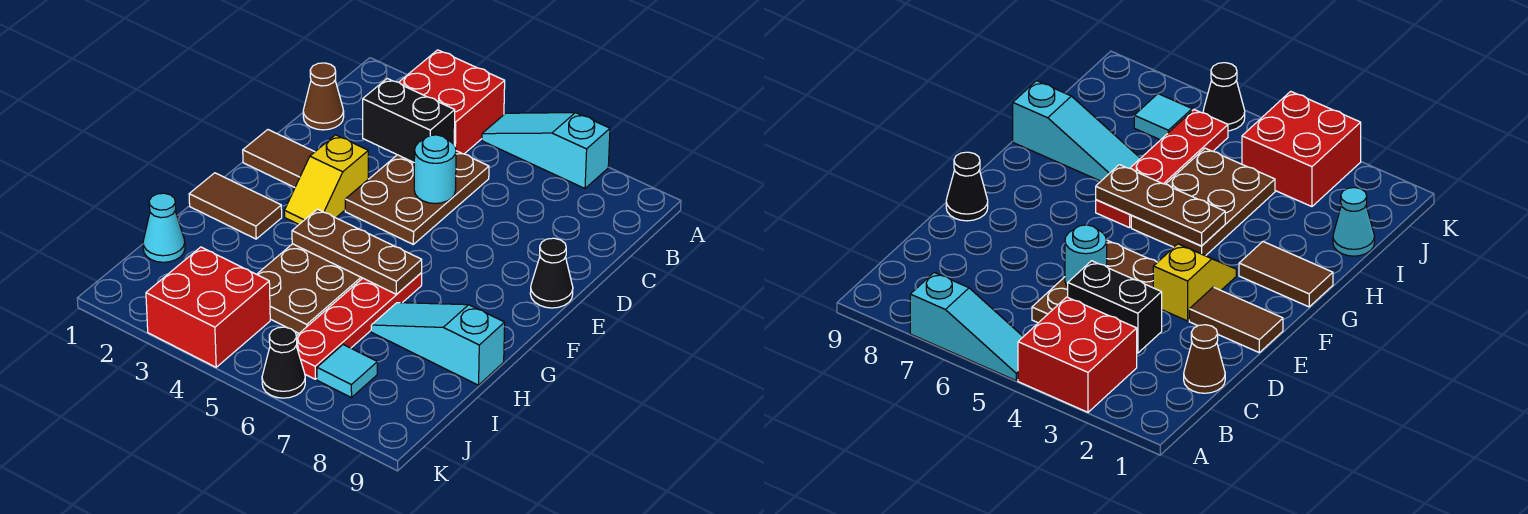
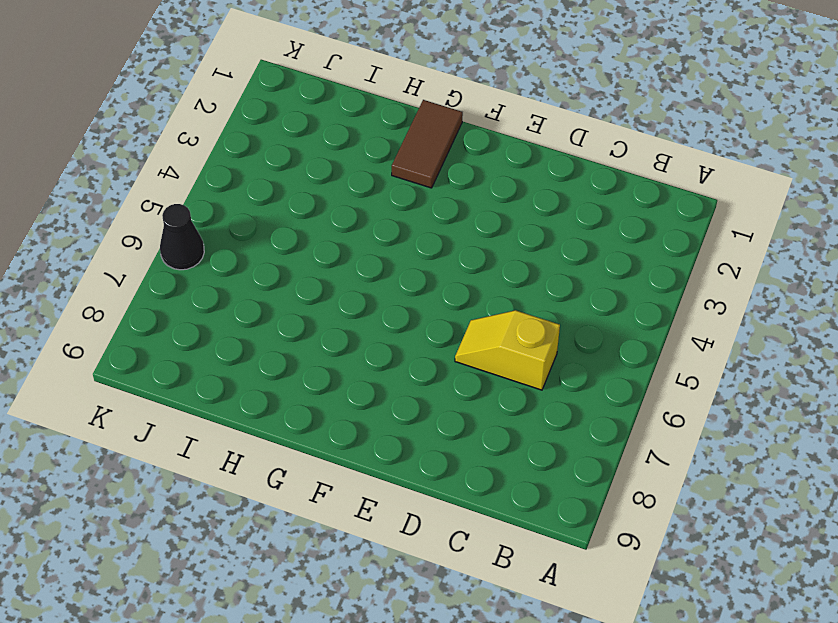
yellow slope C6:D6 level 1 top C -> yellow slope E3:F3 level 1 top E
none -> red brick A3:B4 level 1
none -> cyan slope A5:A7 level 1 top 7
none -> brown cone C1 level 1

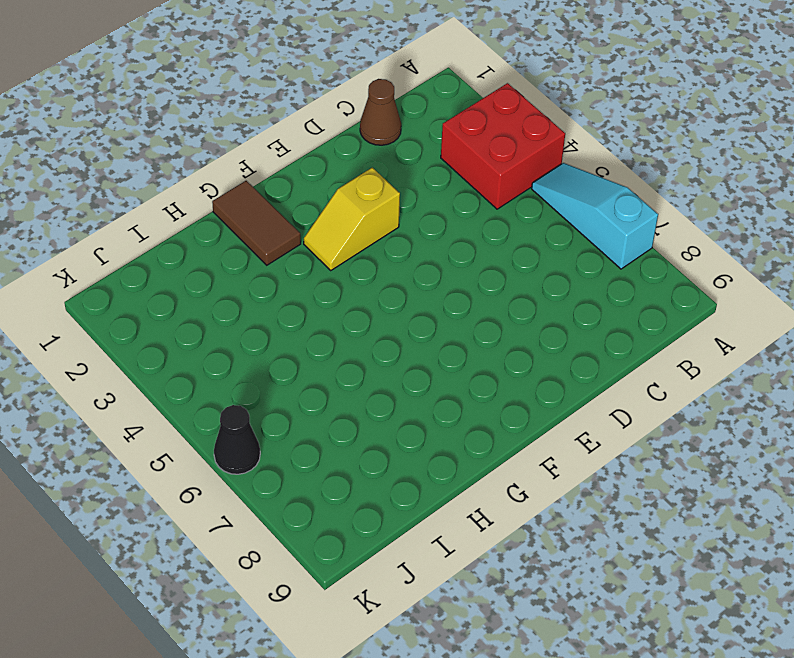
none -> brown plate C4:E5 level 1
none -> brown tile E1:E2 level 1
none -> black cone E9 level 1

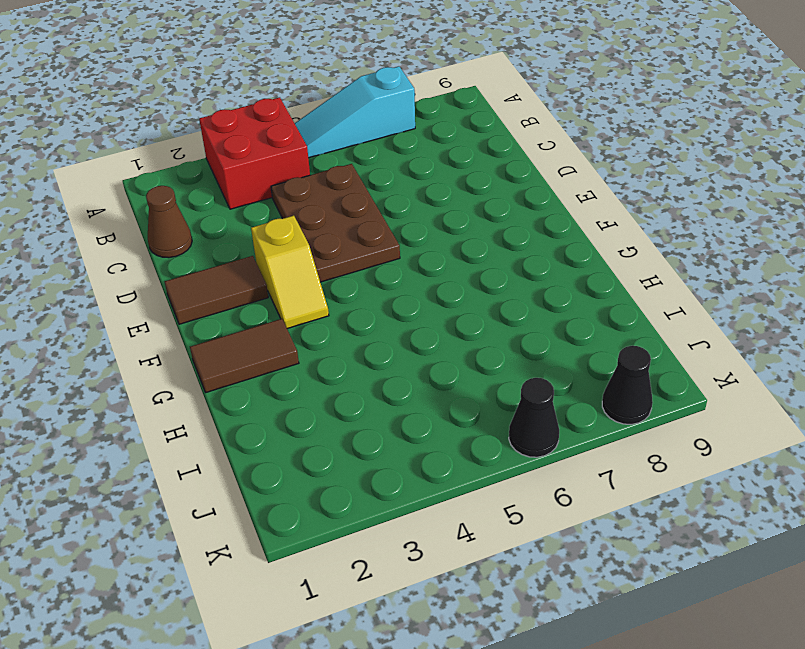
black cone K8 level 1 -> black cone E9 level 1
none -> brown plate G4:I5 level 1
none -> red plate G6:J6 level 1
none -> cyan slope H7:H9 level 1 top 9

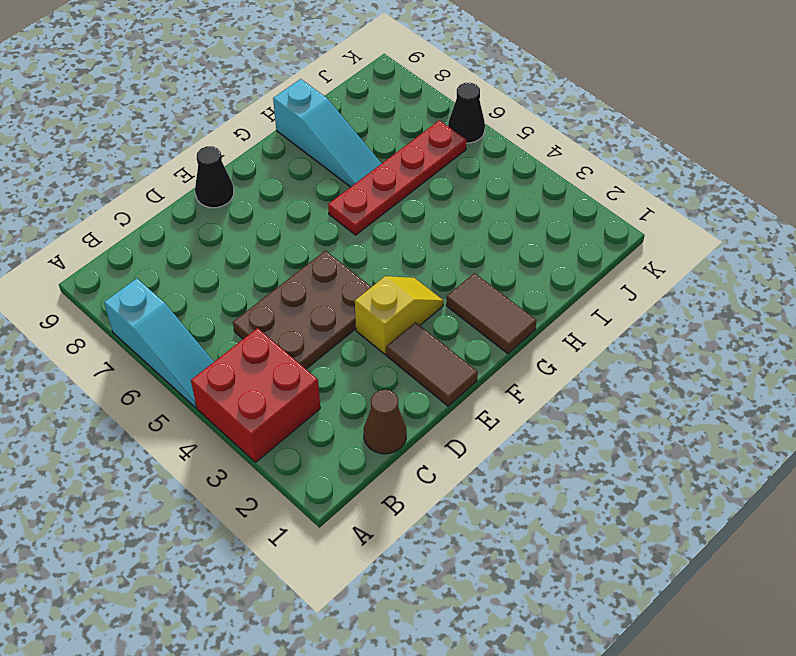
none -> brown plate G4:I5 level 1
none -> cyan cone I1 level 1
none -> red brick J3:K4 level 1

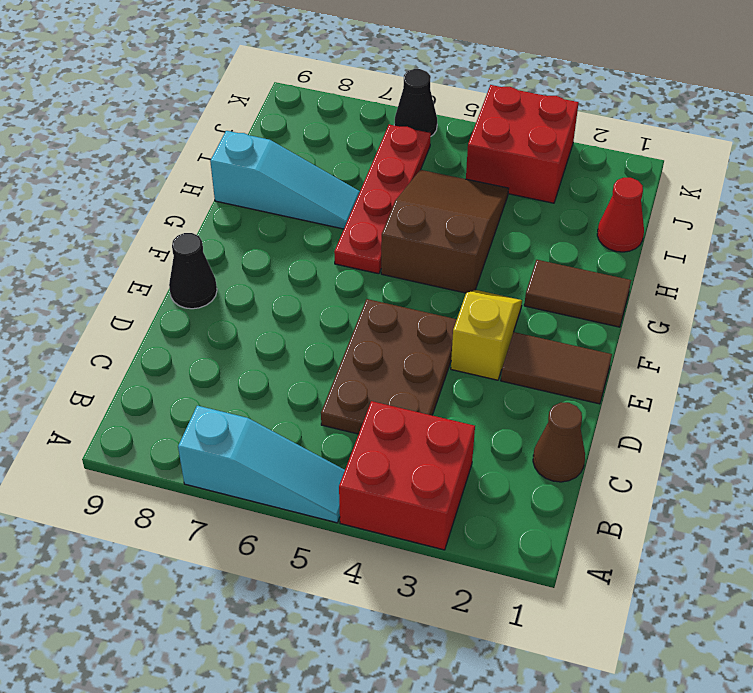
brown slope G4:I5 level 1 top G -> brown plate G4:I5 level 1
red cone I1 level 1 -> cyan cone I1 level 1
none -> cyan tile J7 level 1
none -> black brick C3:C4 level 2
none -> cyan round brick D5 level 2

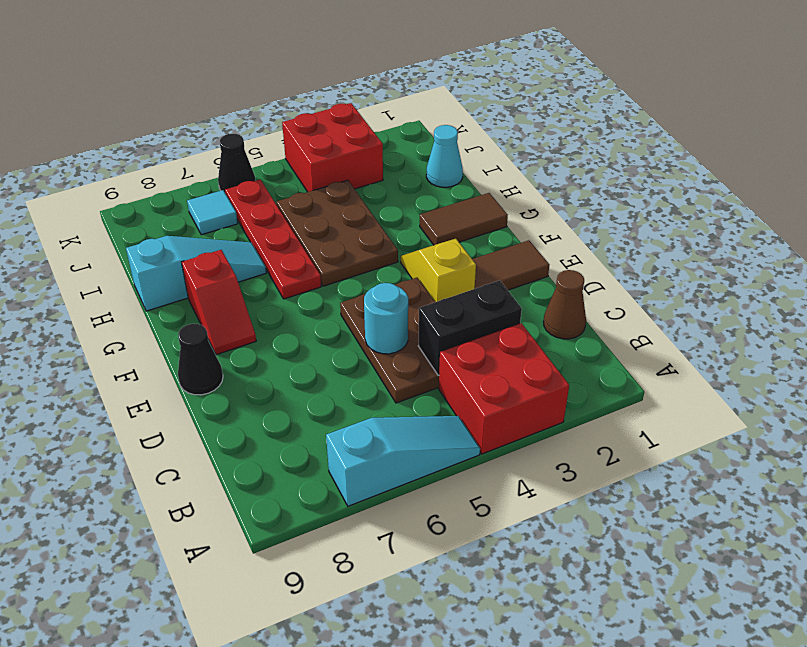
red slope F8:G8 level 1 top G -> none
none -> brown plate G4:G6 level 2

